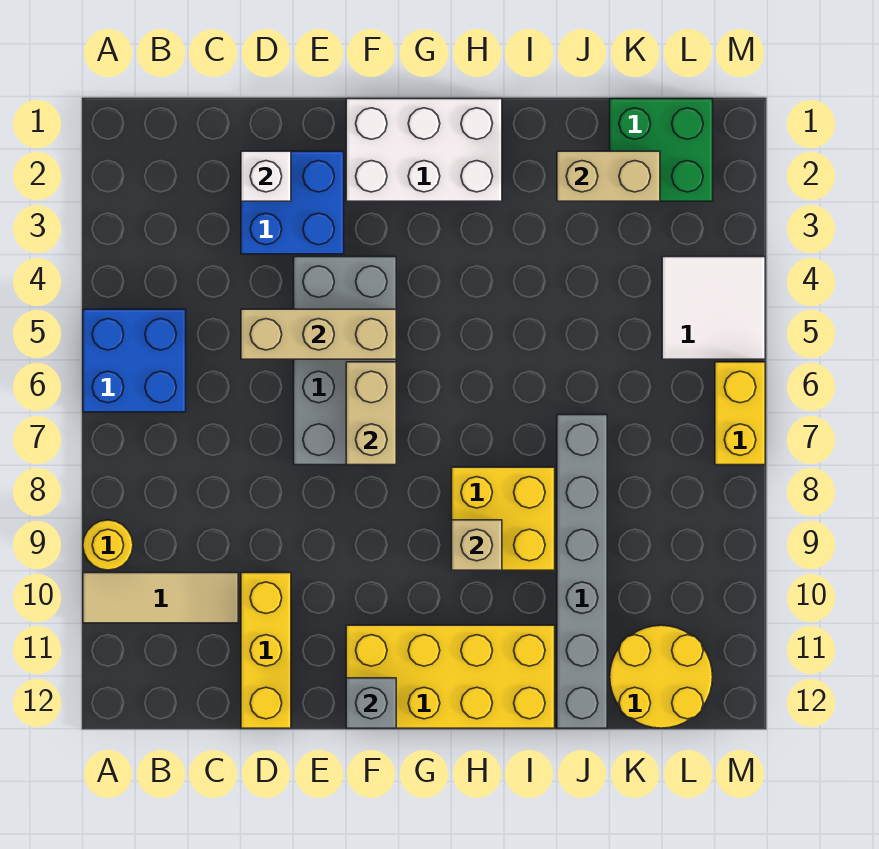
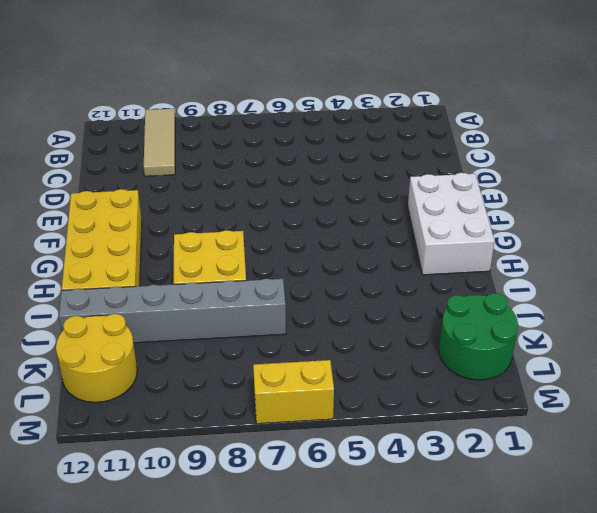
green round brick K1:L2 level 1 -> green brick K1:L2 level 1
none -> blue brick A5:B6 level 1
none -> yellow round brick A9 level 1
none -> blue brick D2:E3 level 1

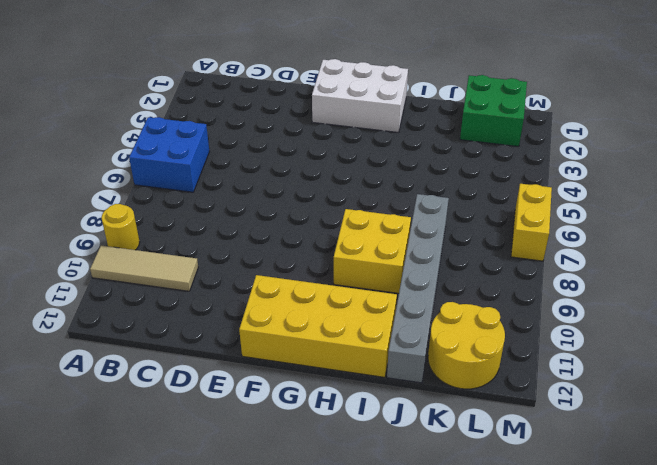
none -> blue brick D2:E3 level 1
none -> yellow brick D10:D12 level 1
none -> grey brick E4:F7 level 1

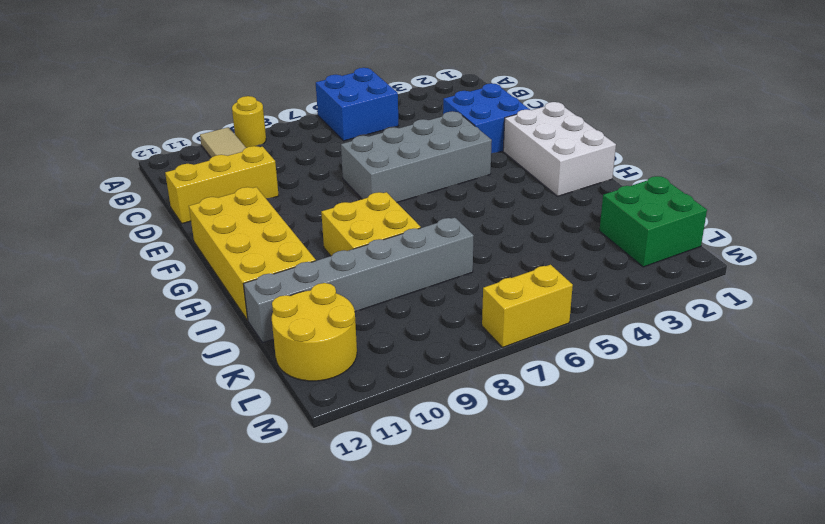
none -> white tile L4:M5 level 1
none -> white brick D2 level 2
none -> tan brick D5:F5 level 2

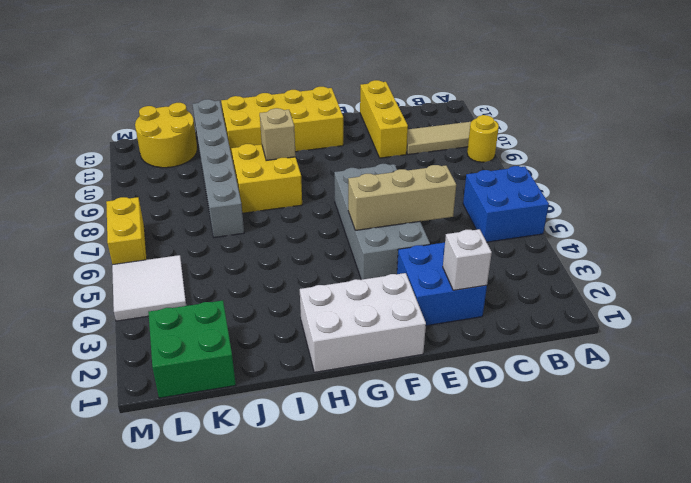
none -> tan brick F6:F7 level 2
none -> grey brick F12 level 2
none -> tan brick J2:K2 level 2

